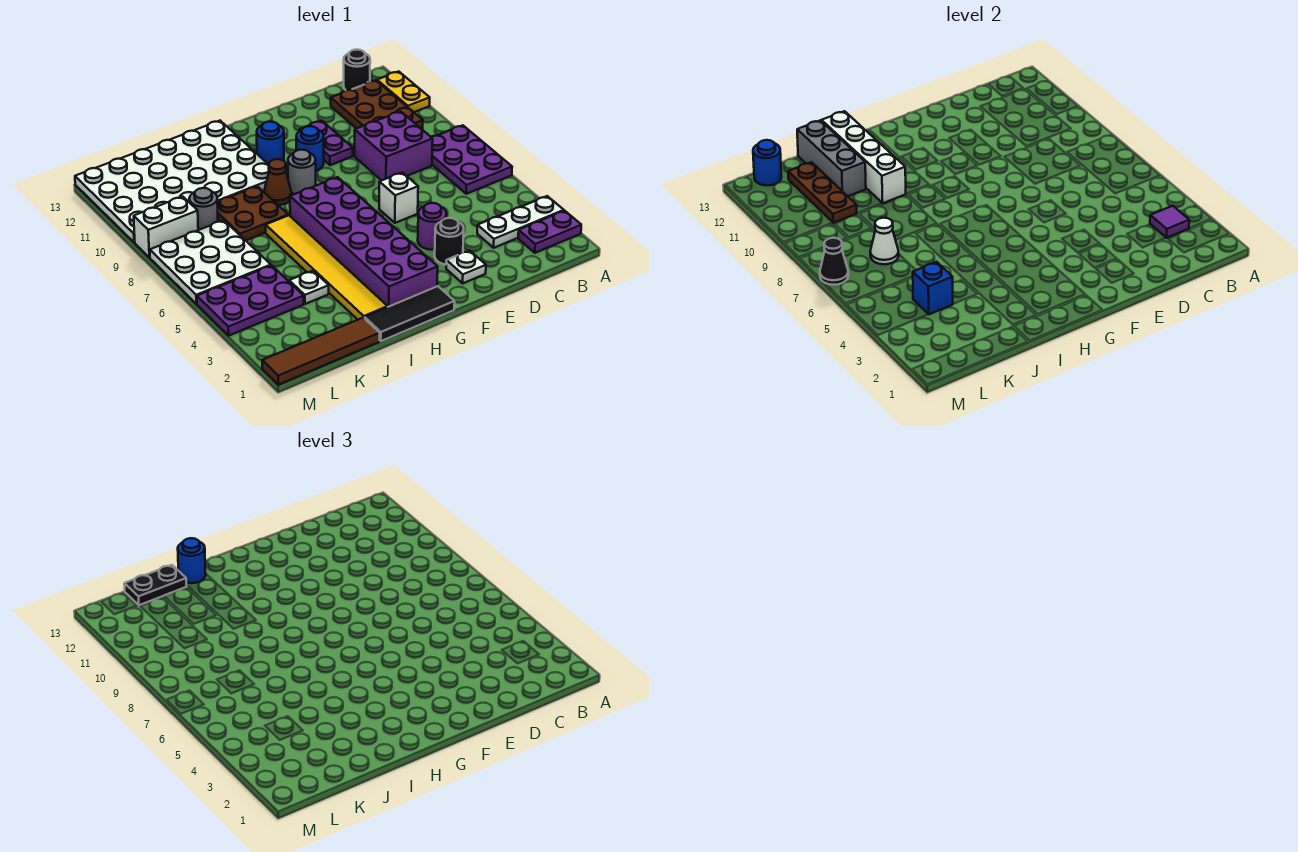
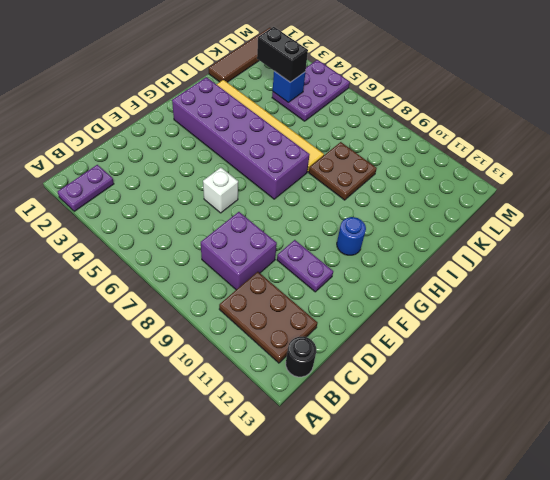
black brick K3:K4 level 3 -> none
none -> white plate A3:C3 level 1
none -> purple plate A6:B8 level 1
none -> yellow plate A11:A12 level 1
none -> white plate E2 level 1

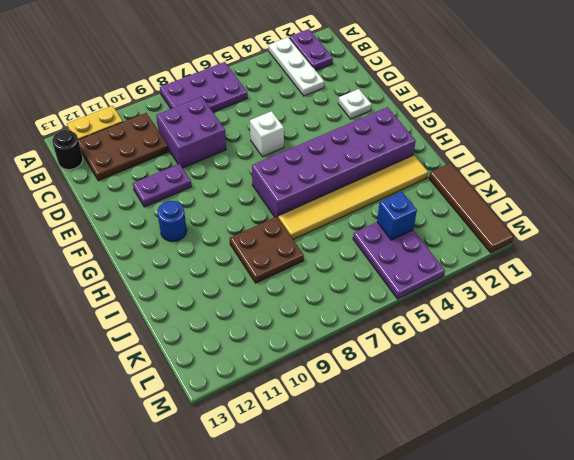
none -> black round brick E3 level 1
none -> purple round brick E4 level 1
none -> blue round brick F10 level 1
none -> black tile G1:I1 level 1

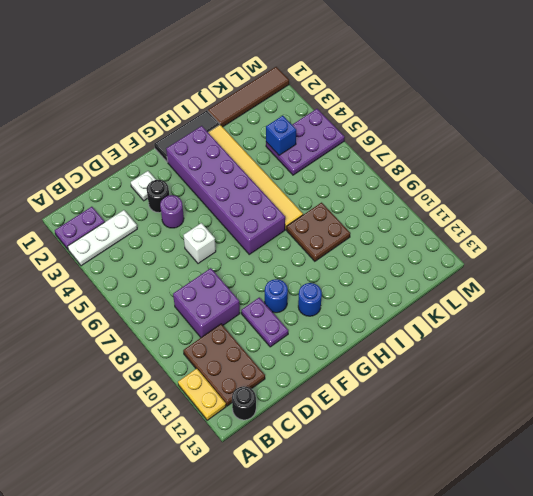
none -> purple plate A6:B8 level 1
none -> grey round brick G9 level 1
none -> brown cone H9 level 1
none -> white plate H10:M13 level 1

